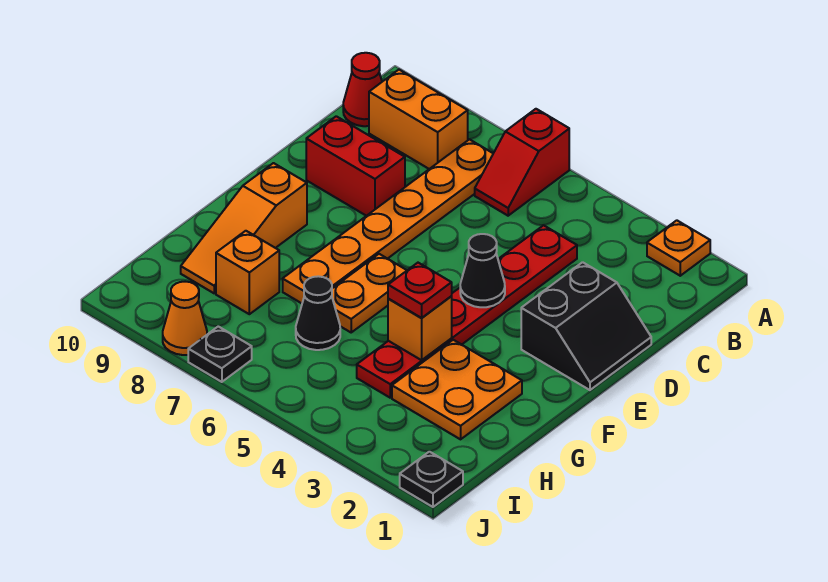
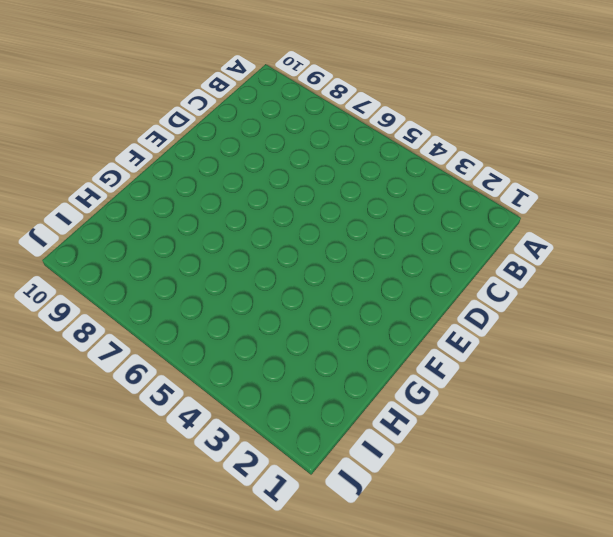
none -> orange plate A2 level 1
none -> red slope A6:B6 level 1 top A
none -> orange plate B7:G7 level 1

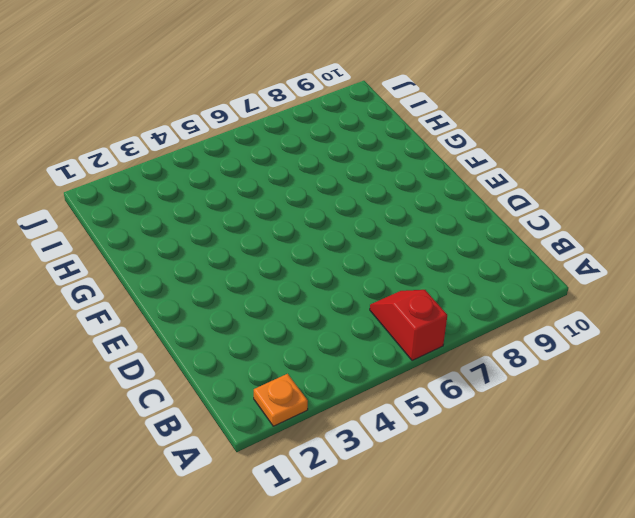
none -> orange plate B7:G7 level 1
none -> orange brick B8:B9 level 1
none -> red cone B10 level 1

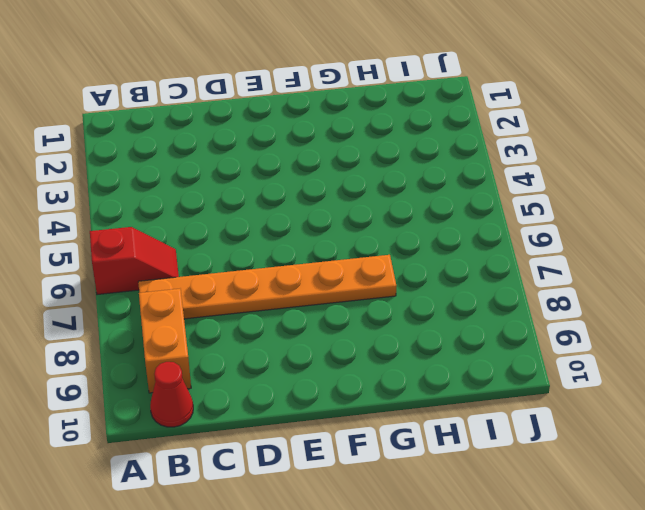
none -> orange plate A2 level 1
none -> red plate C4:H4 level 1
none -> black slope D1:E2 level 1 top 2

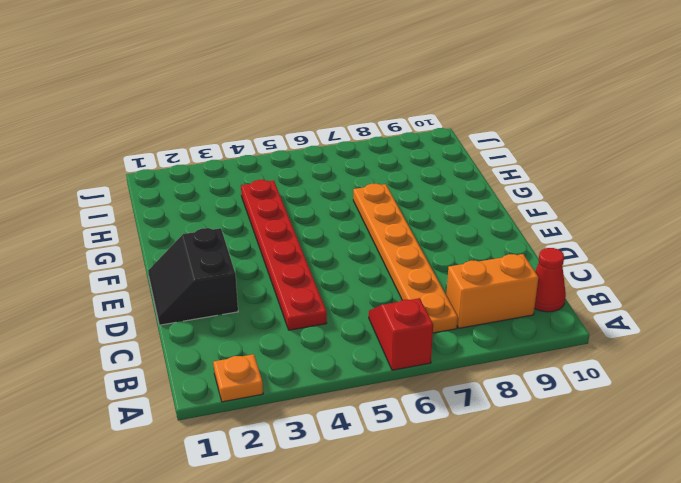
none -> red brick D8:D9 level 1
none -> orange plate F6:G6 level 1
none -> orange slope F9:H9 level 1 top F

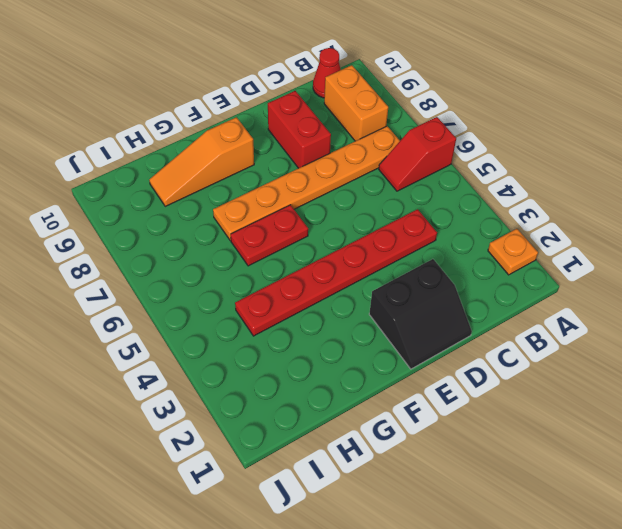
red plate F6:G6 level 1 -> orange plate F6:G6 level 1
none -> orange plate G2:H3 level 1
none -> black cone H6 level 1
none -> orange brick H8 level 1

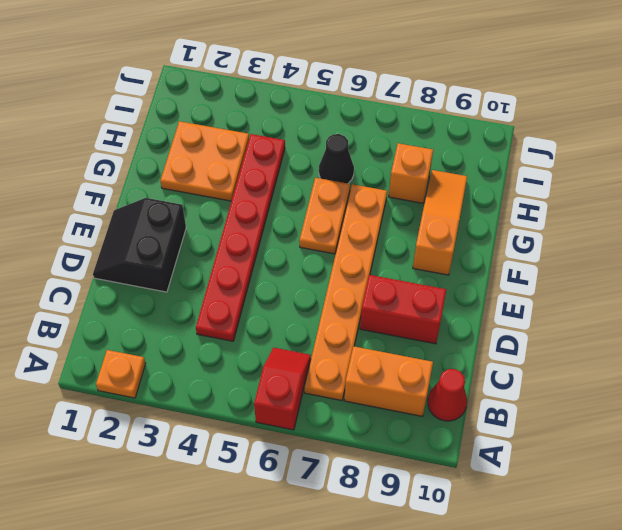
none -> black plate J1 level 1
none -> black plate J7 level 1
none -> orange cone J8 level 1

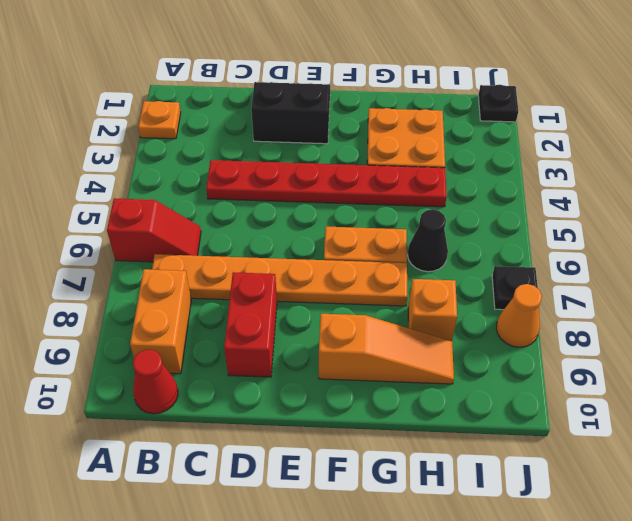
none -> black cone E4 level 2
none -> orange brick G4 level 2
none -> red plate G4 level 3

